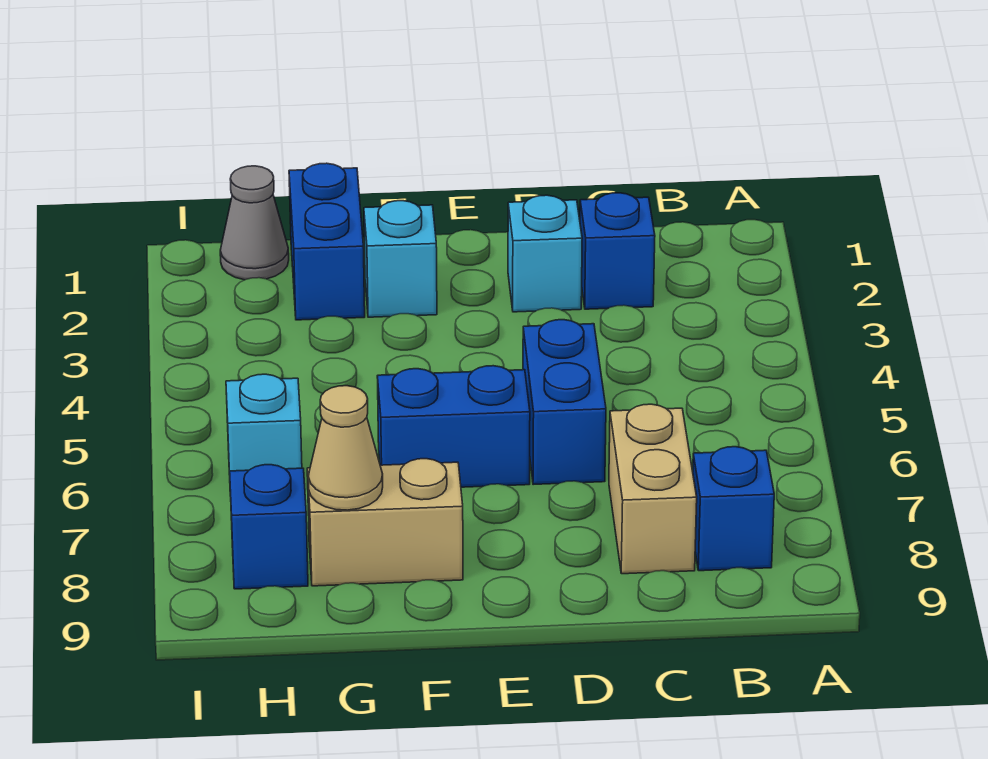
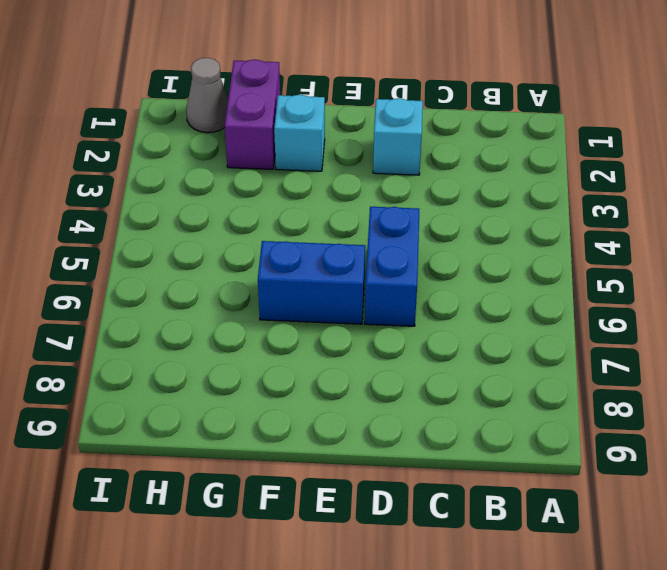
purple brick G1:G2 level 1 -> blue brick G1:G2 level 1
none -> blue brick B8 level 1
none -> blue brick C2 level 1
none -> tan brick C7:C8 level 1

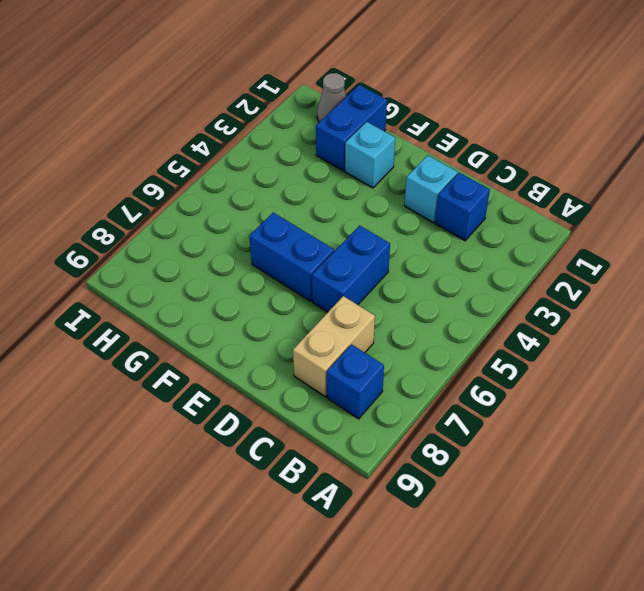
none -> tan brick F8:G8 level 1
none -> cyan brick H6 level 1
none -> blue brick H8 level 1

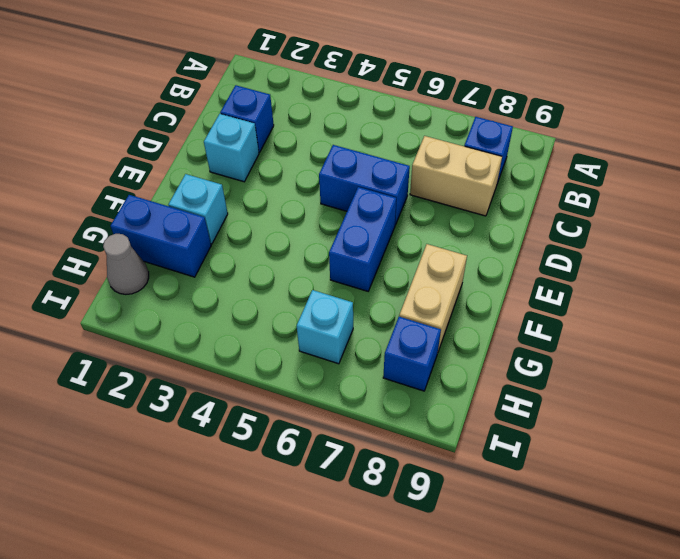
none -> tan cone G8 level 2

